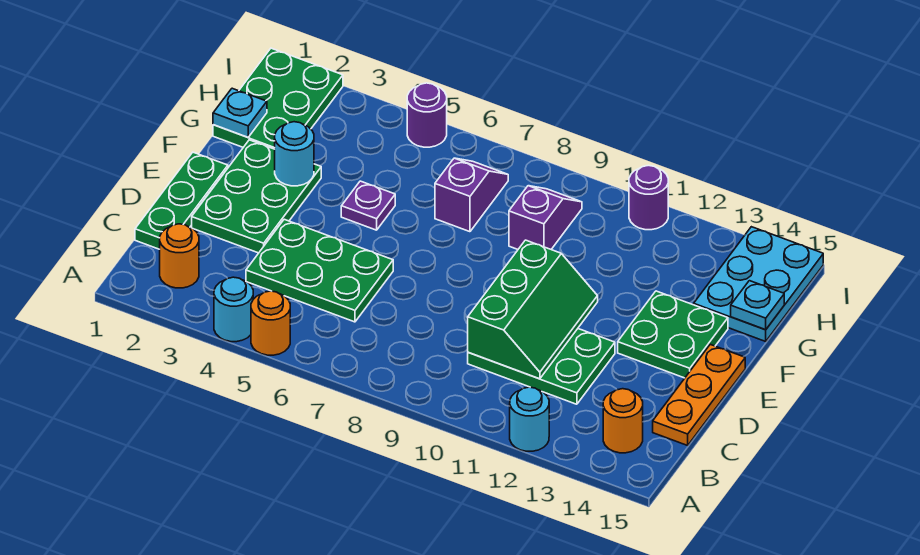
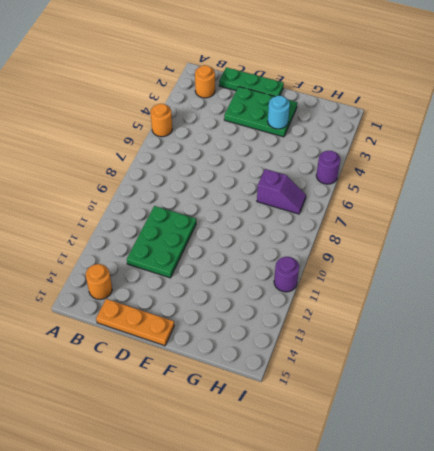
none -> cyan round brick A4 level 1
none -> cyan round brick A12 level 1
none -> green plate C4:D6 level 1

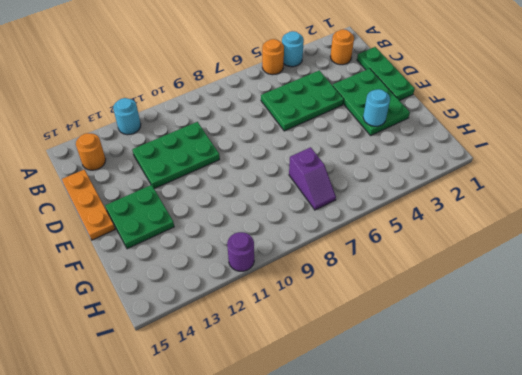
none -> purple plate F5 level 1
none -> green plate G1:I2 level 1
none -> purple slope G9:H9 level 1 top G

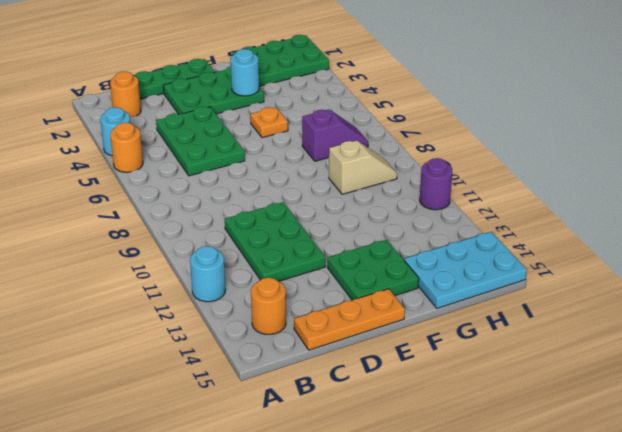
orange plate F5 level 1 -> purple plate F5 level 1
tan slope G9:H9 level 1 top G -> purple slope G9:H9 level 1 top G
none -> purple round brick I5 level 1
none -> green slope C10:E11 level 2 top 10
none -> cyan plate G1 level 2

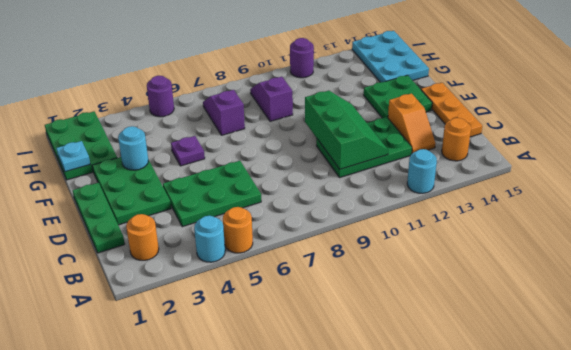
orange slope C13:D13 level 1 top D -> none
none -> cyan plate G15 level 2

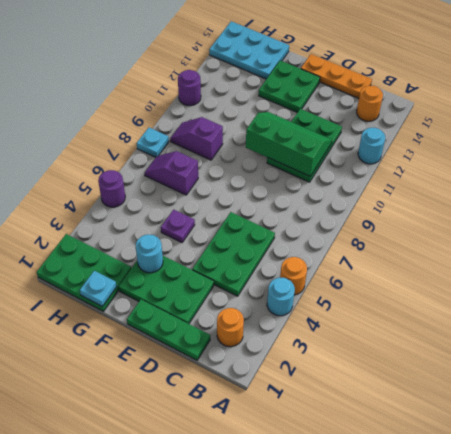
cyan plate I8 level 1 -> cyan plate G15 level 2

